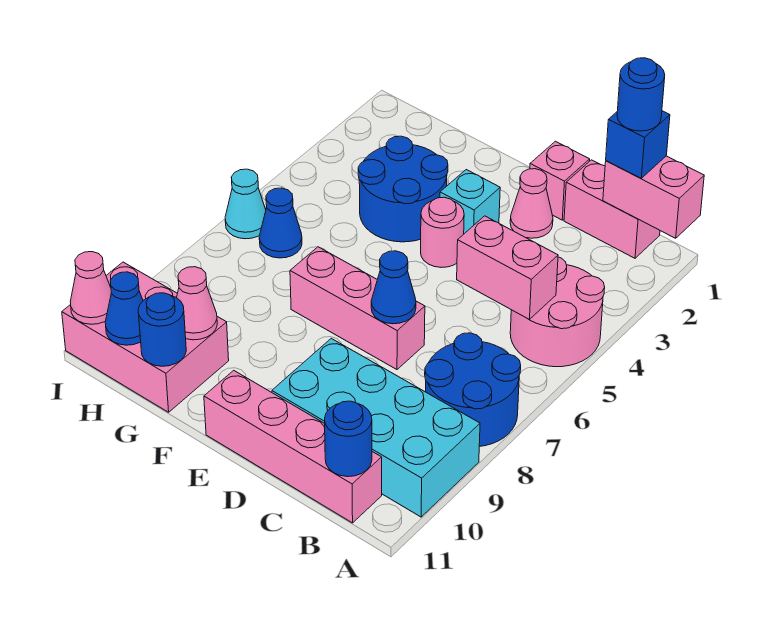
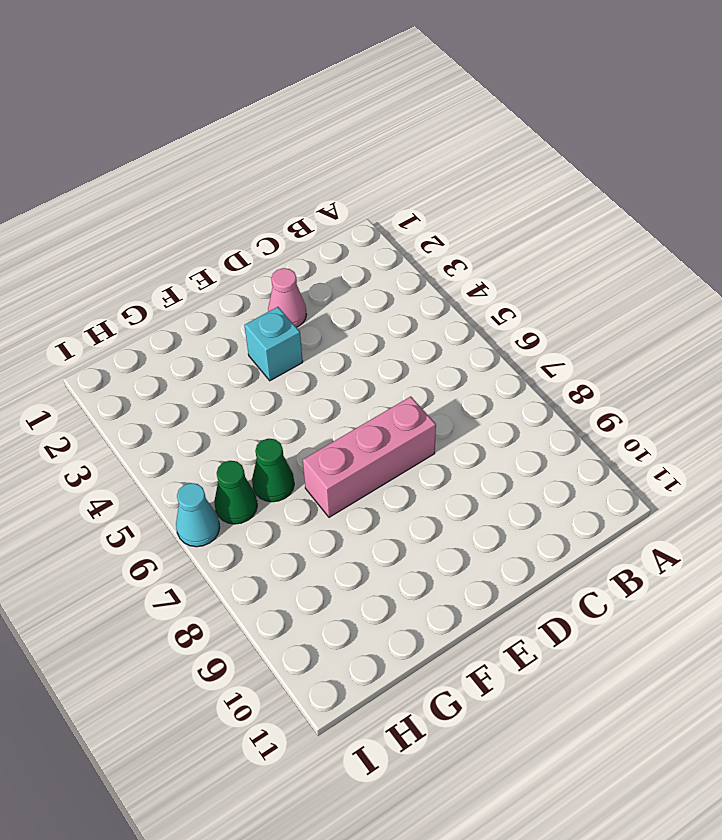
green cone G6 level 1 -> none
green cone H6 level 1 -> blue cone H6 level 1
none -> pink round brick A4:B5 level 1
none -> blue round brick A7:B8 level 1
none -> cyan brick A9:D10 level 1

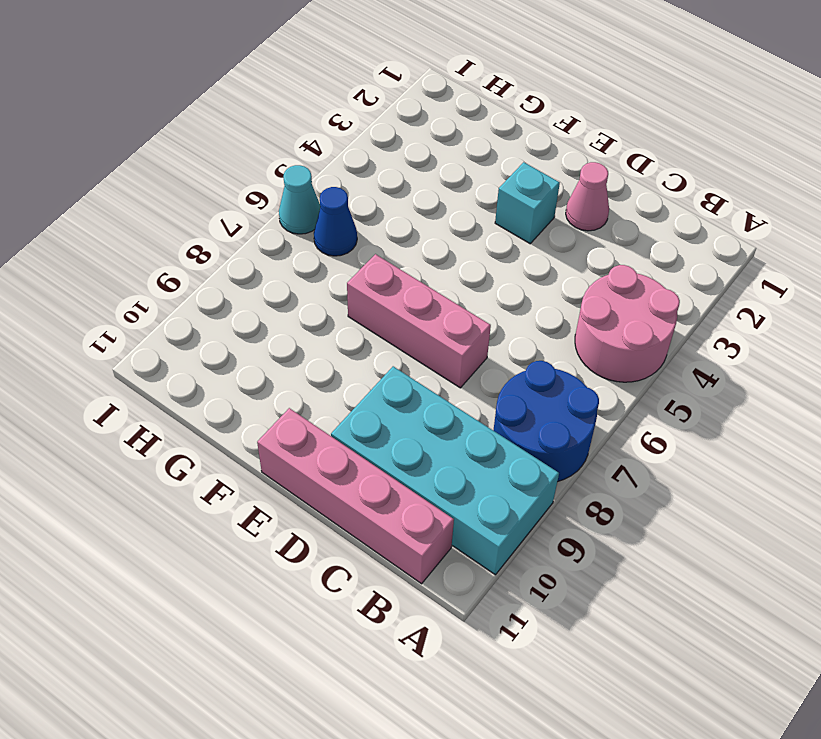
none -> pink brick B1:C1 level 1
none -> pink brick D1 level 1
none -> pink round brick E4 level 1

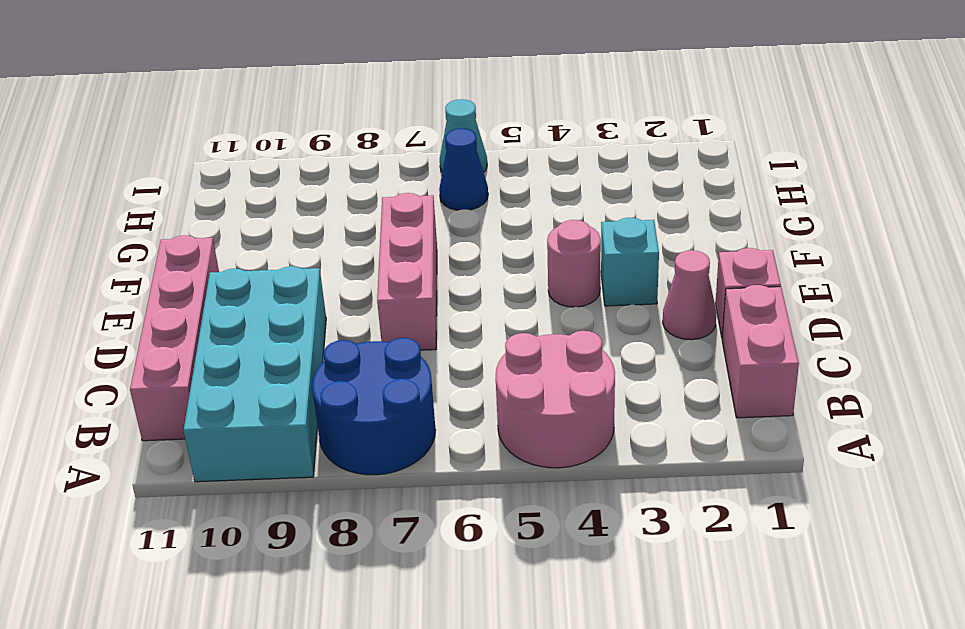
none -> blue round brick F3:G4 level 1
none -> pink brick G10:I11 level 1
none -> pink brick A1:B1 level 2

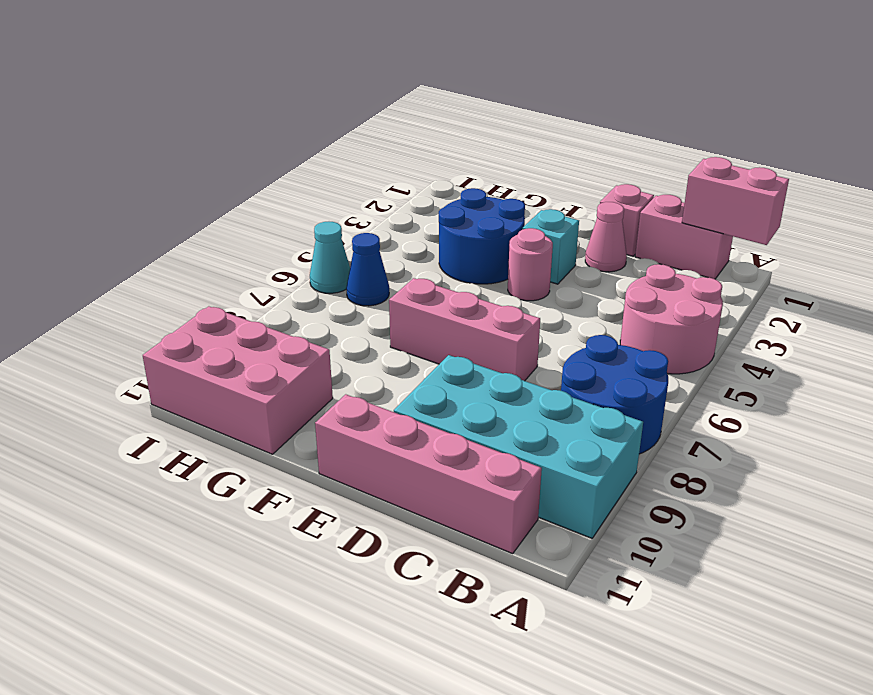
none -> pink brick B5:C5 level 2
none -> blue round brick B11 level 2
none -> blue cone D7 level 2

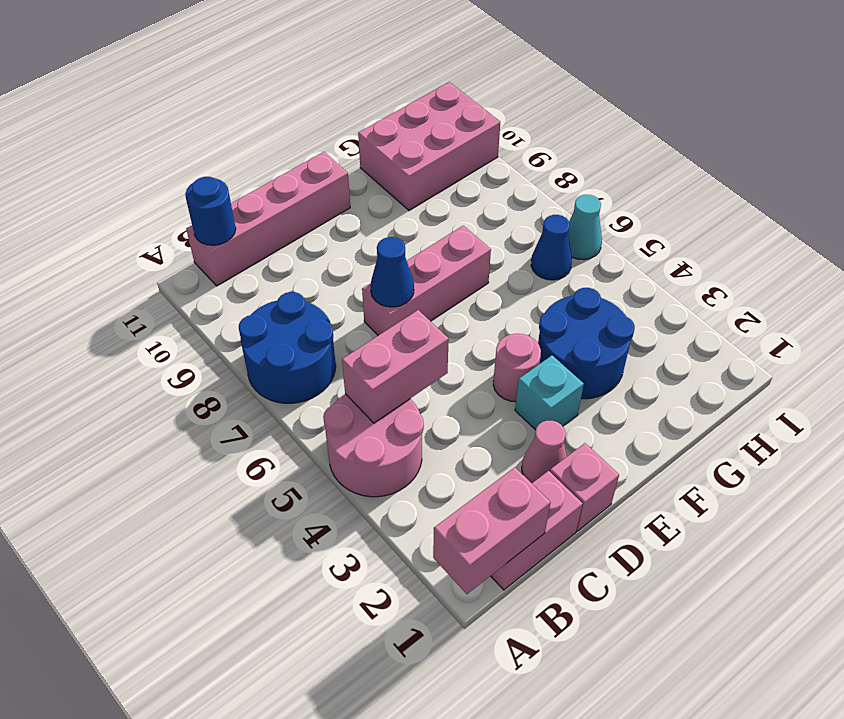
none -> cyan brick A9:D10 level 1
none -> pink cone G10 level 2
none -> blue round brick G11 level 2

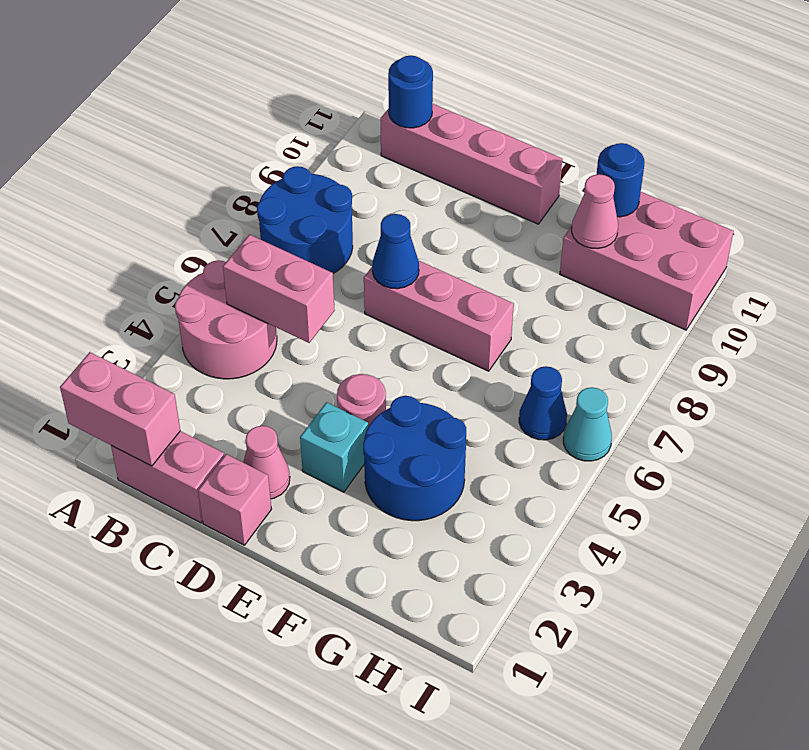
none -> cyan brick A9:D10 level 1
none -> blue cone H11 level 2
none -> pink cone I11 level 2

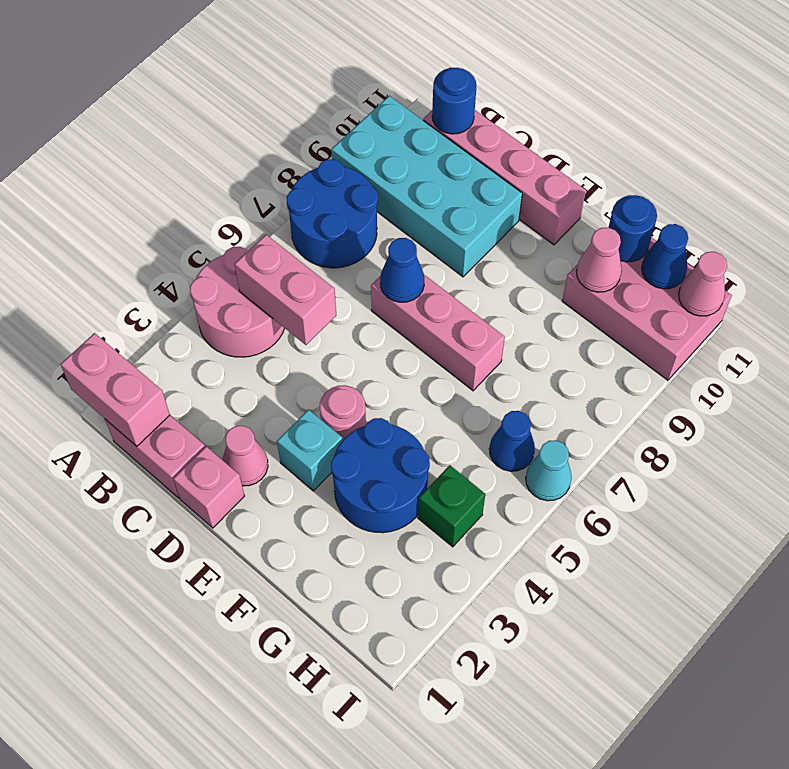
green brick H4 level 1 -> none
none -> blue brick B1 level 3
none -> blue round brick B1 level 4

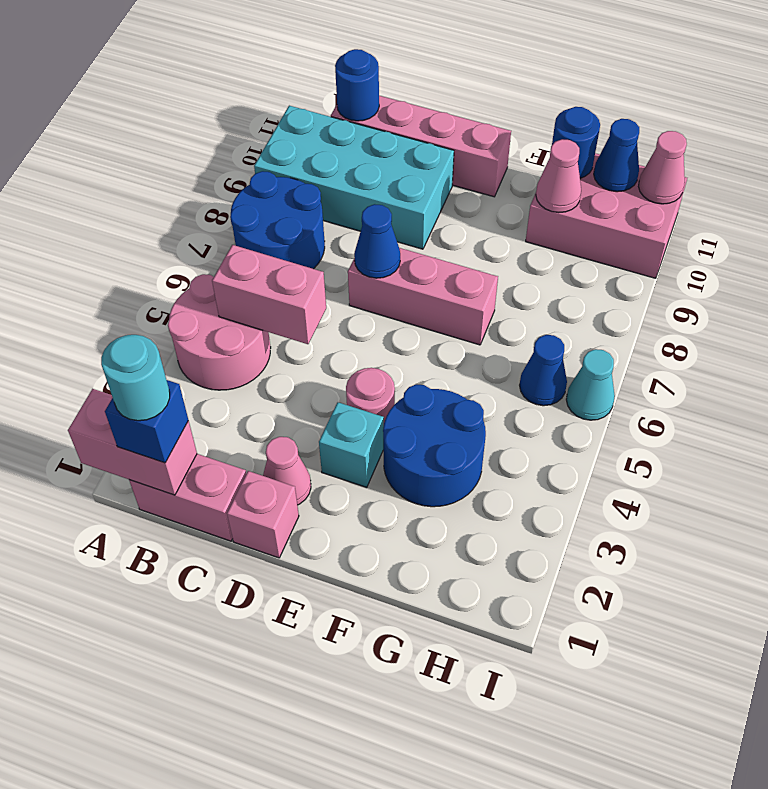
cyan round brick B1 level 4 -> blue round brick B1 level 4

